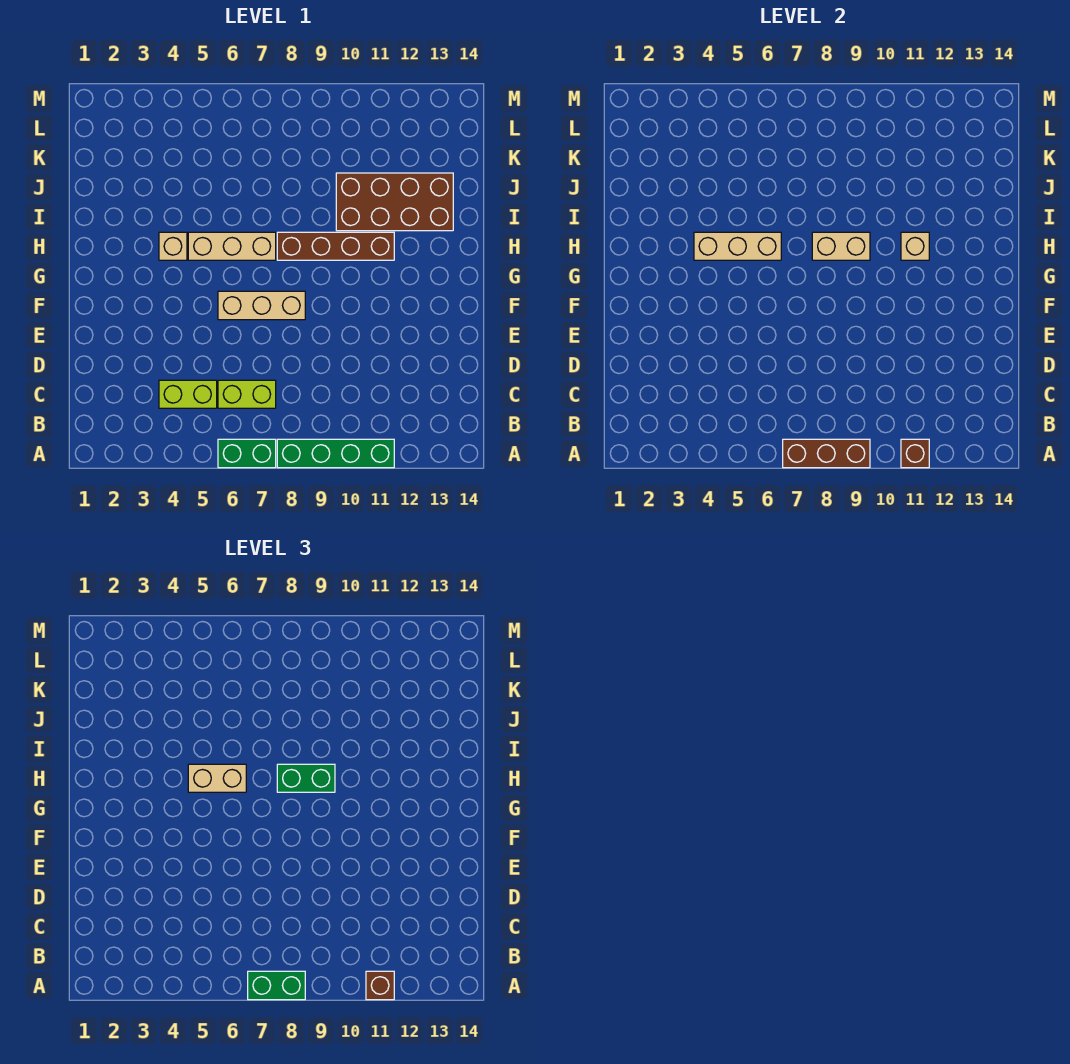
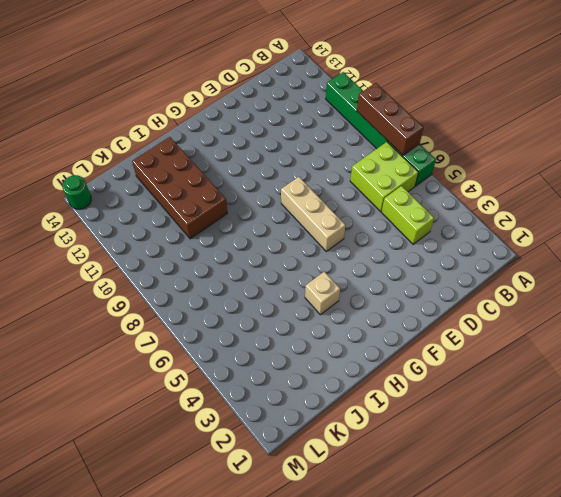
lime brick B6:C7 level 1 -> lime brick C6:C7 level 1
green round brick M14 level 1 -> none
none -> tan brick H5:H7 level 1
none -> brown brick H8:H11 level 1
none -> brown brick A11 level 2

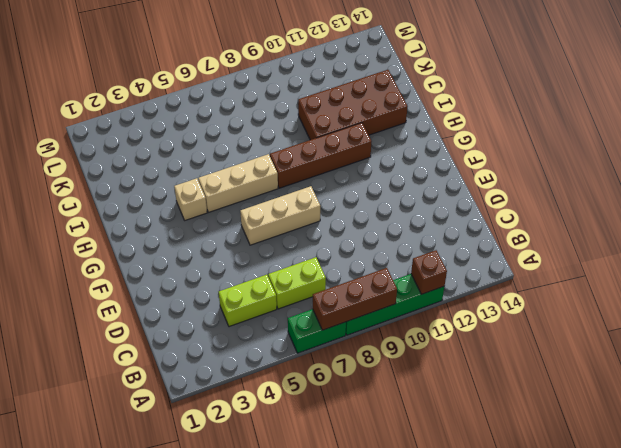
none -> tan brick H4:H6 level 2
none -> tan brick H8:H9 level 2
none -> tan brick H11 level 2

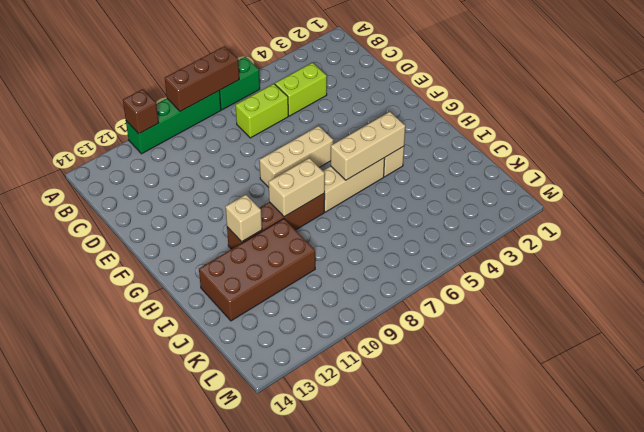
none -> green brick A7:A8 level 3
none -> brown brick A11 level 3
none -> tan brick H5:H6 level 3

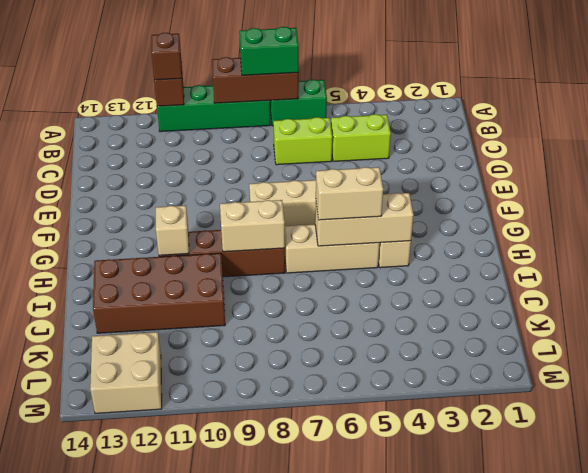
tan brick L12:M13 level 1 -> none
none -> green brick H8:H9 level 3

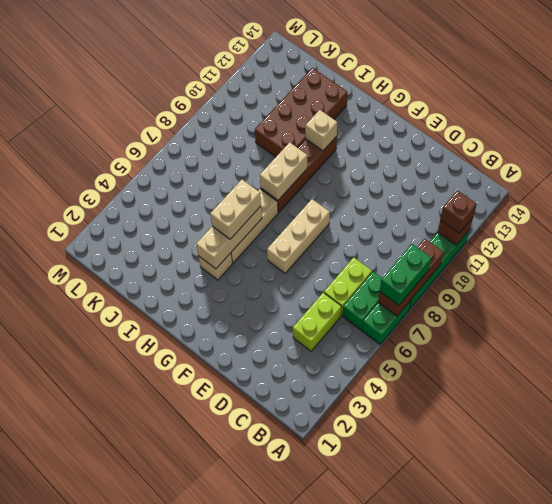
green brick B6:B7 level 1 -> green brick H8:H9 level 3

